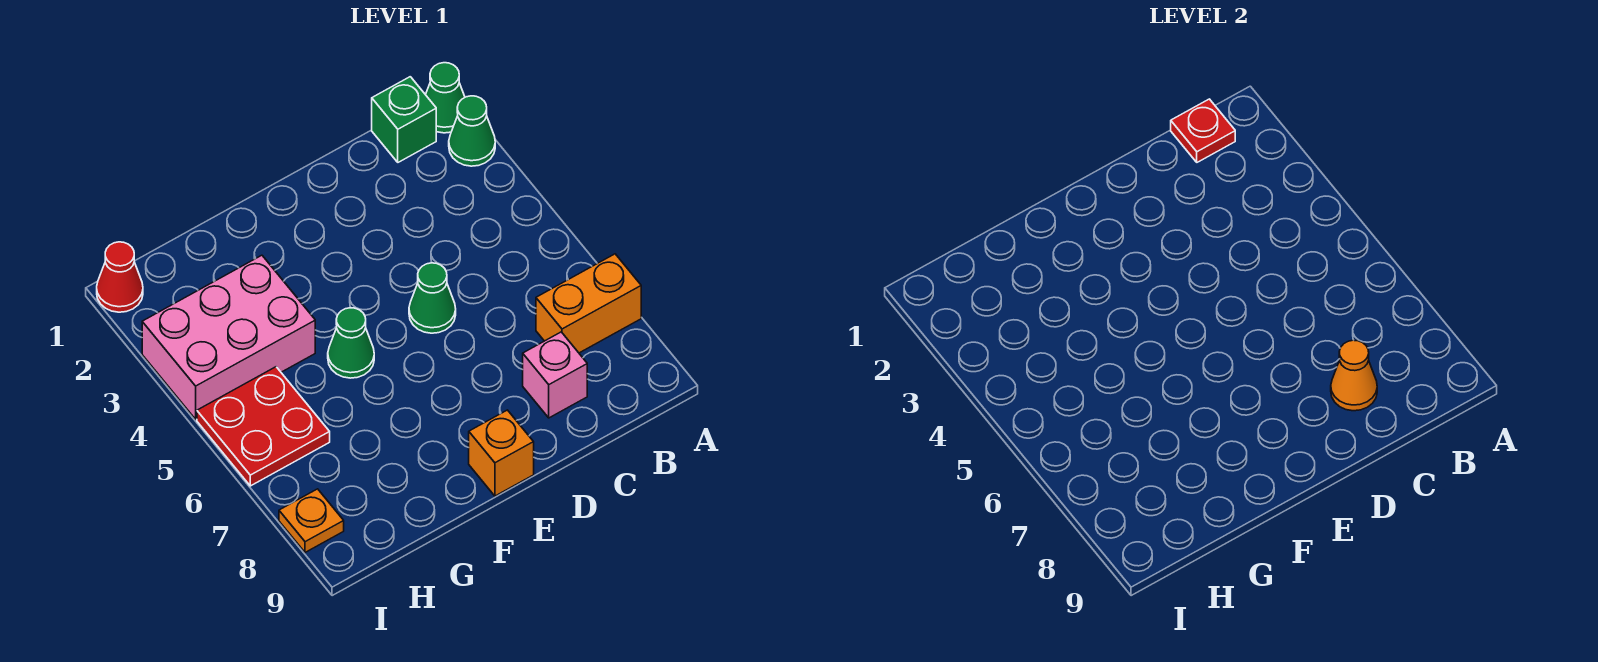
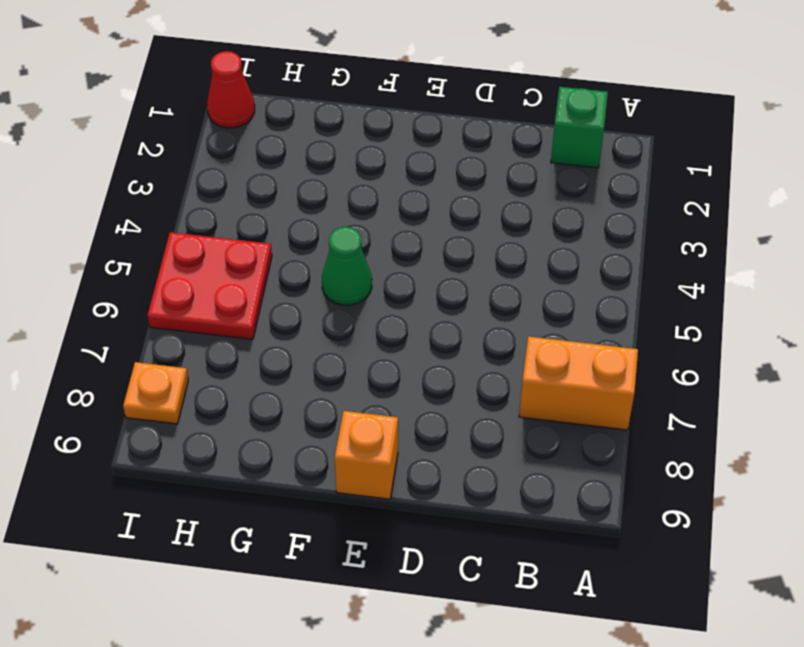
none -> green cone A1 level 1
none -> green cone A2 level 1
none -> pink brick C8 level 1

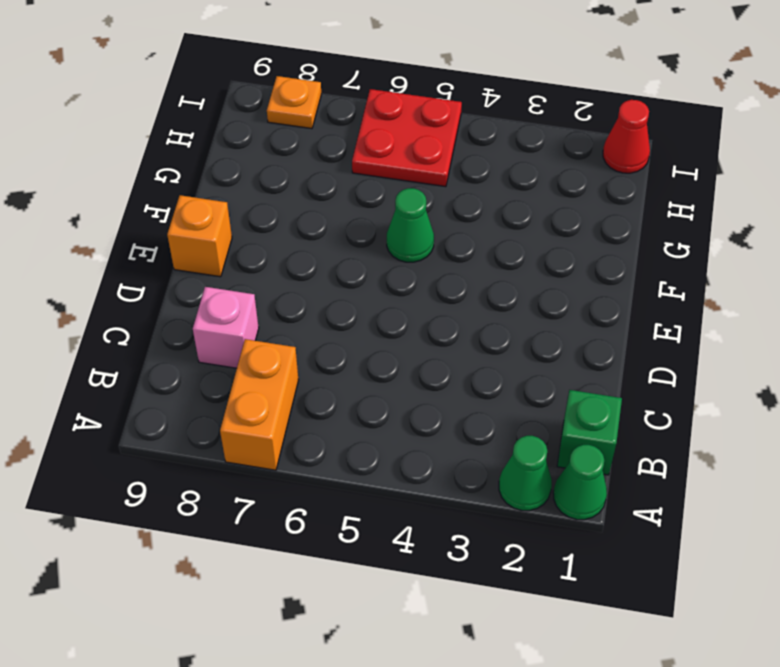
none -> green cone D5 level 1
none -> pink brick G3:I4 level 1
none -> red plate B1 level 2

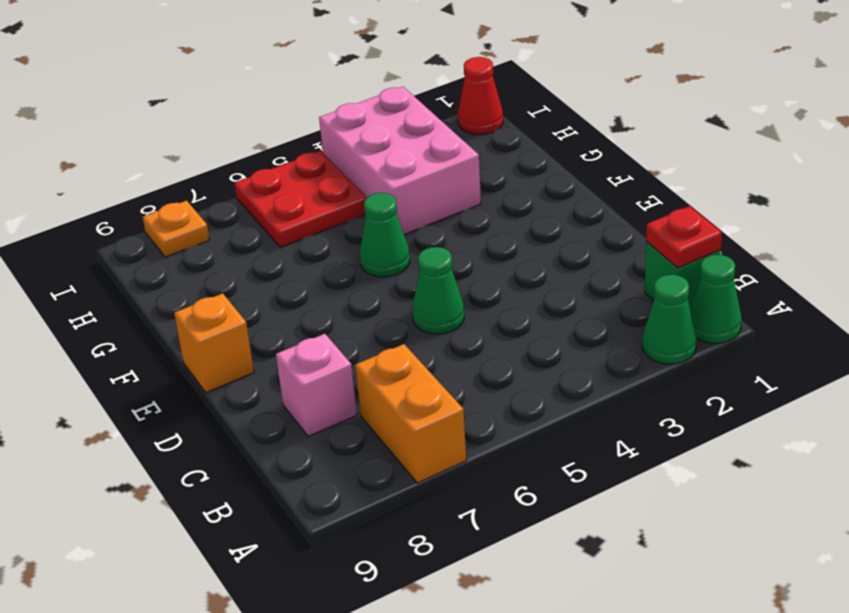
none -> orange cone C8 level 2

